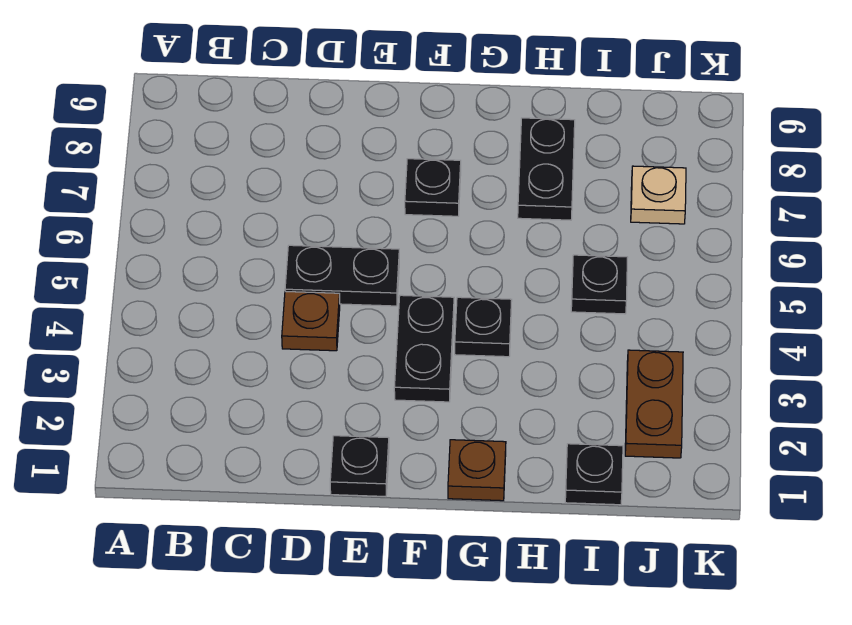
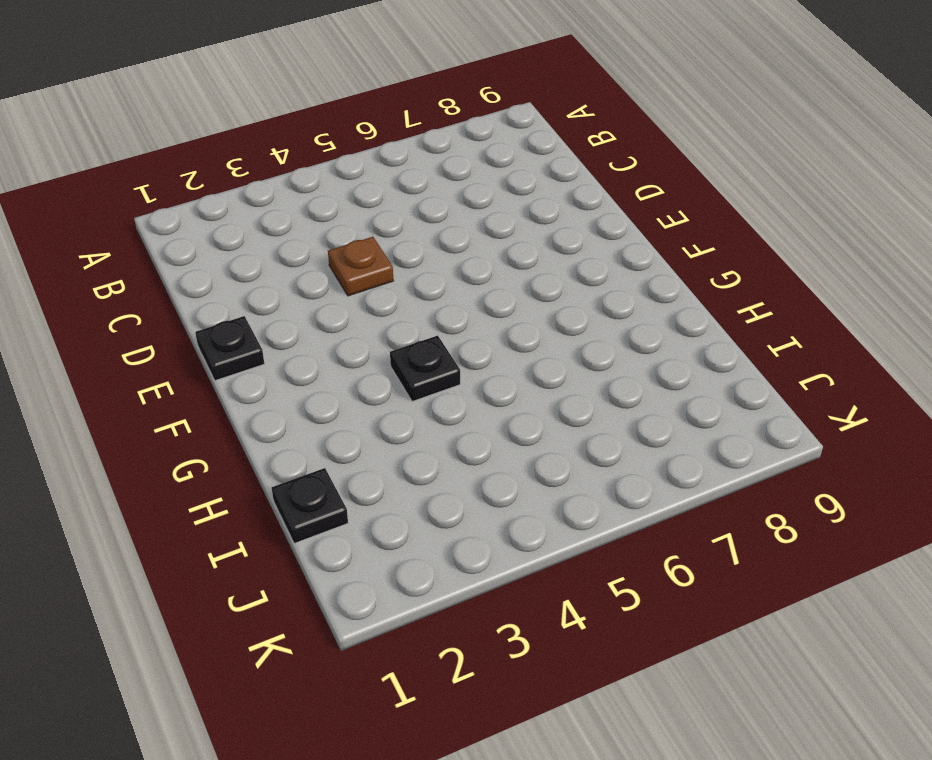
none -> black plate D5:E5 level 1
none -> black plate F3:F4 level 1
none -> black plate F7 level 1

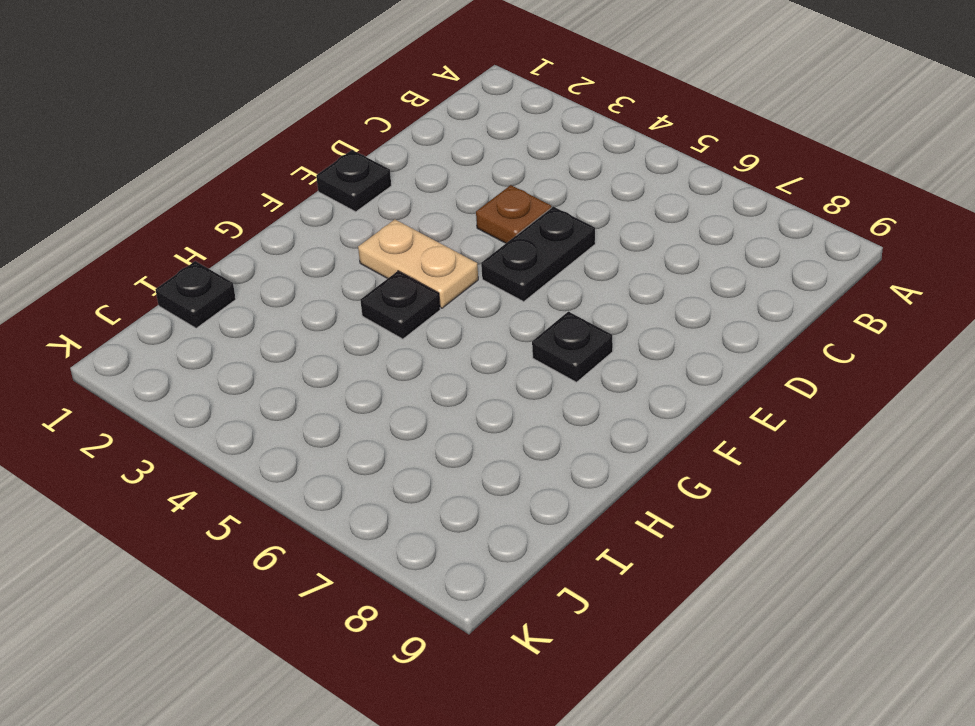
tan plate F3:F4 level 1 -> black plate F3:F4 level 1
none -> brown plate G1 level 1
none -> black plate H7:H8 level 1
none -> black plate I5 level 1

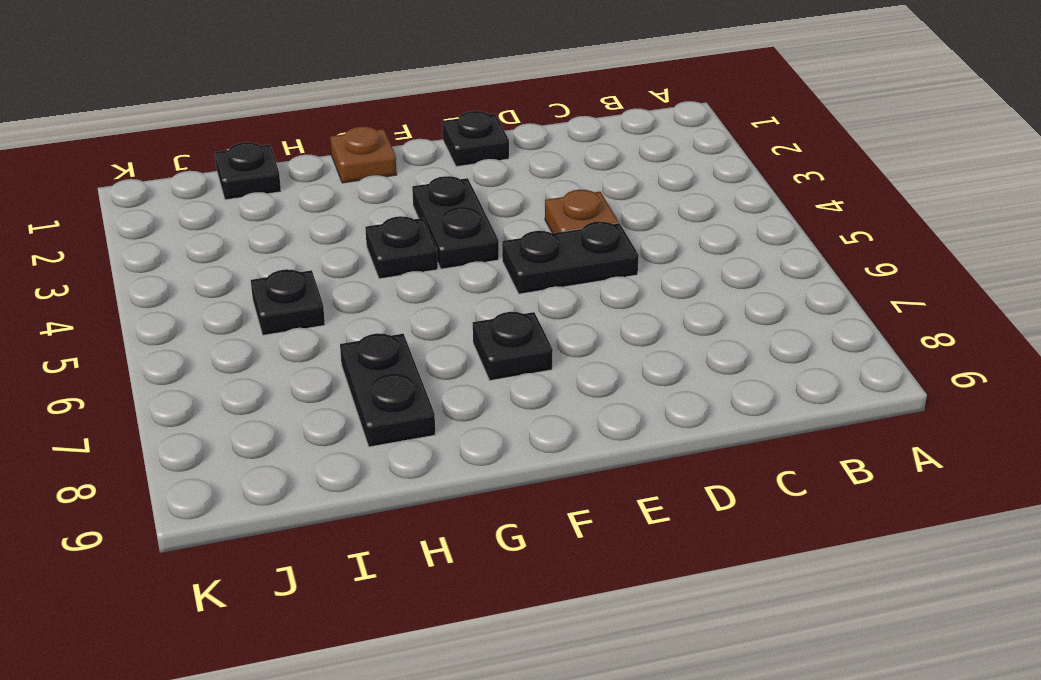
none -> brown plate J2:J3 level 1
none -> tan plate J7 level 1

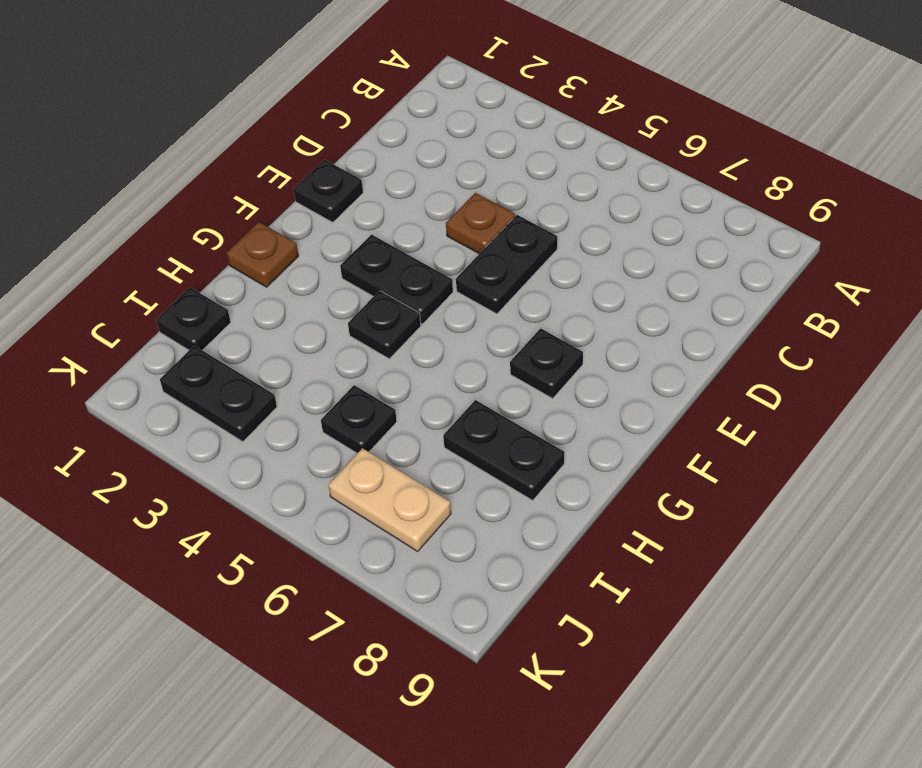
black plate J2:J3 level 1 -> brown plate J2:J3 level 1
tan plate J6:J7 level 1 -> tan plate J7 level 1

